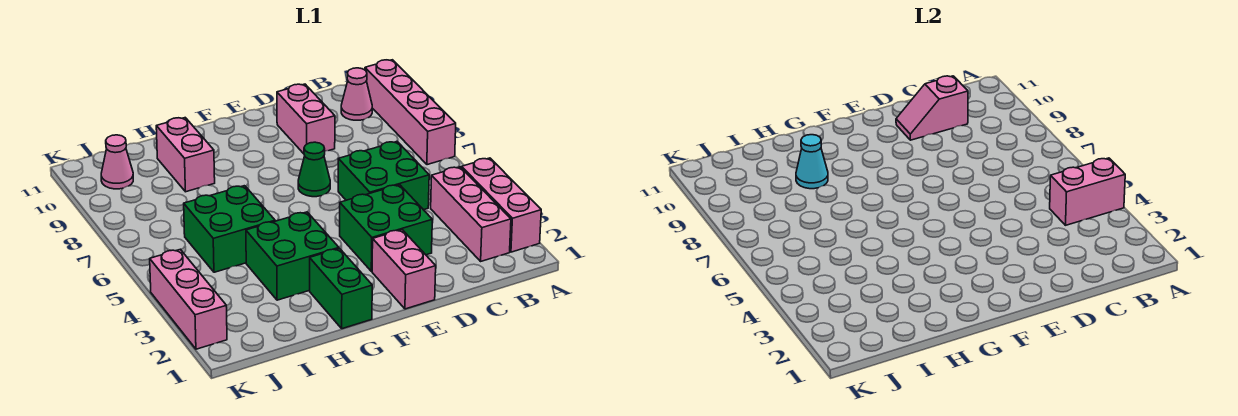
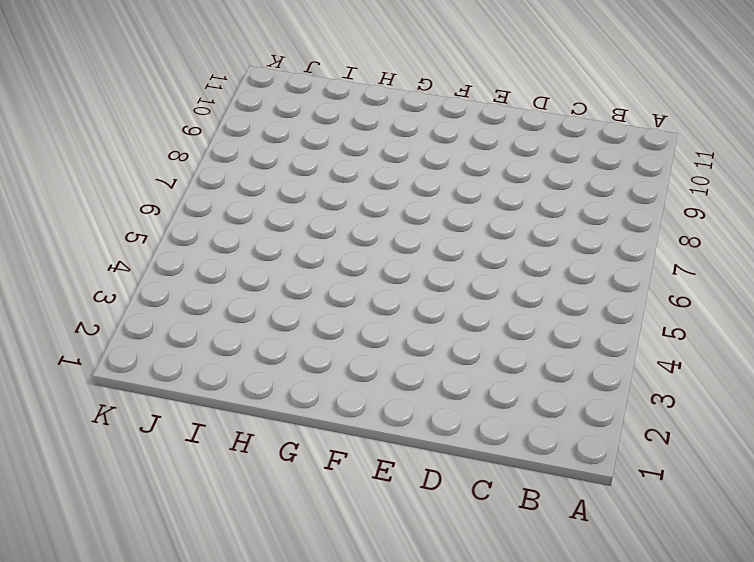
none -> pink brick A2:A4 level 1
none -> pink brick A7:A10 level 1
none -> pink brick B2:B4 level 1

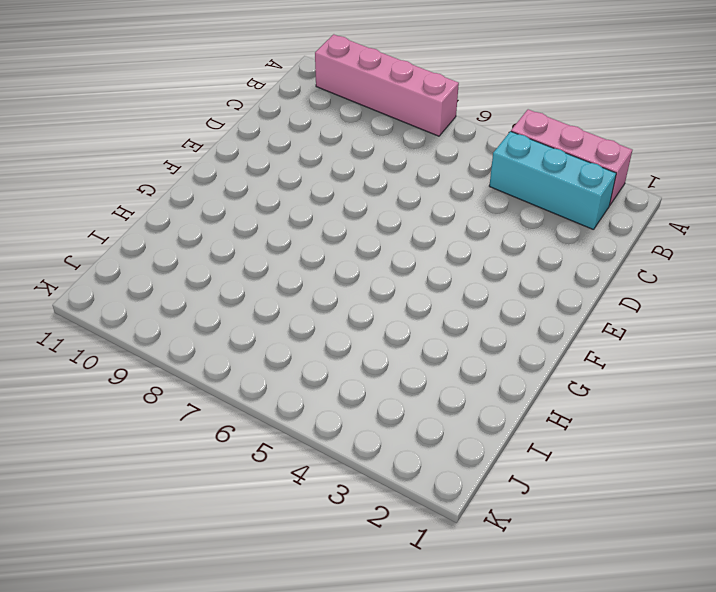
cyan brick B2:B4 level 1 -> pink brick B2:B4 level 1
none -> pink cone B10 level 1
none -> green brick C5:D6 level 1
none -> green brick D3:E4 level 1

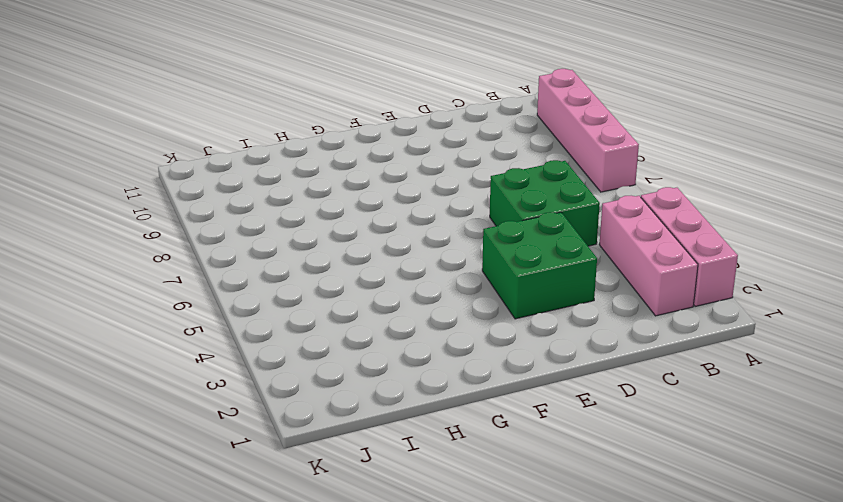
none -> pink cone B10 level 1
none -> pink brick D9:D10 level 1
none -> pink brick E1:E2 level 1

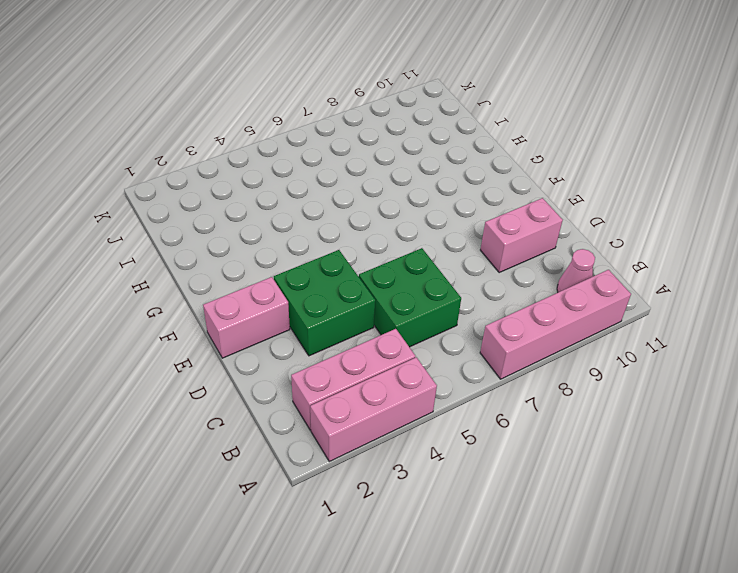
none -> green cone E7 level 1
none -> green brick G1:G2 level 1
none -> green brick G3:H4 level 1

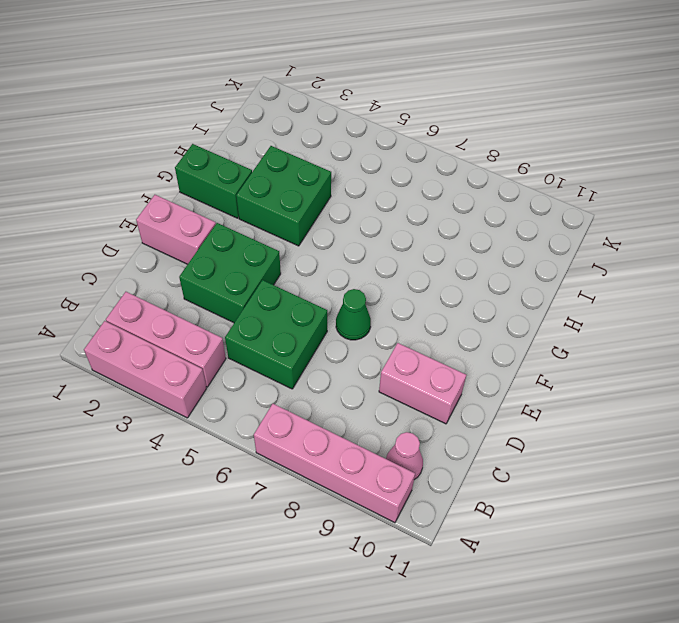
none -> green brick H5:I6 level 1
none -> pink brick H9:H10 level 1
none -> pink cone J10 level 1

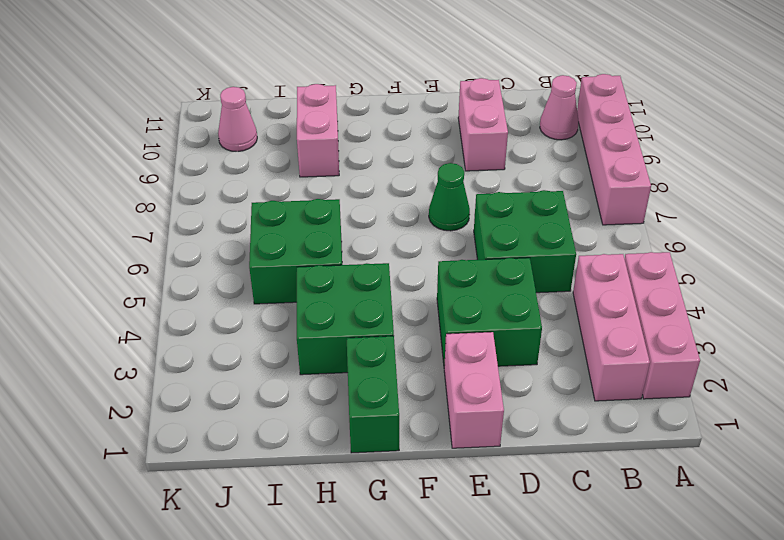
none -> pink brick K2:K4 level 1
none -> pink brick A4:B4 level 2
none -> pink slope C10:D10 level 2 top C

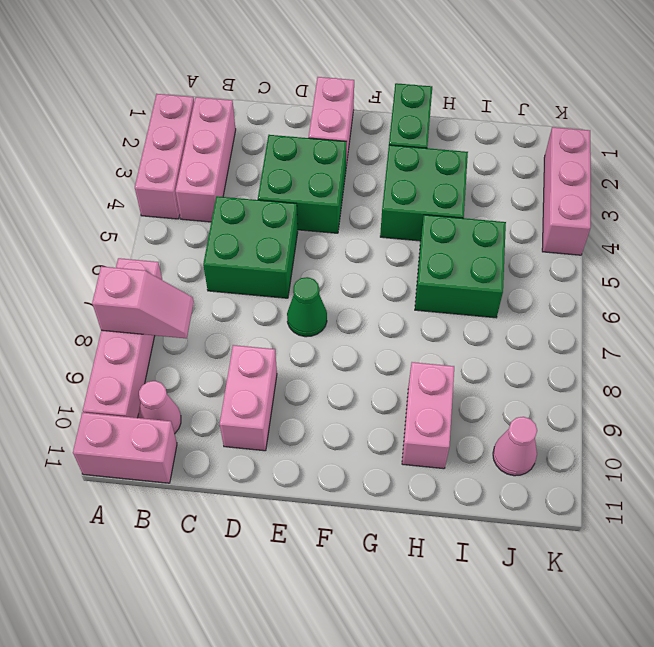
pink slope A8:B8 level 2 top A -> pink slope C10:D10 level 2 top C
pink brick A11:B11 level 1 -> pink brick A4:B4 level 2
none -> cyan cone H9 level 2

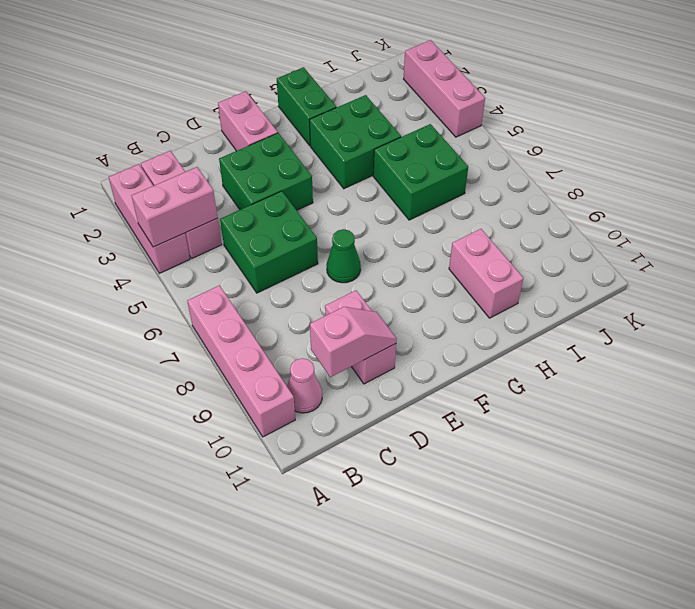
none -> pink cone J10 level 1
none -> cyan cone H9 level 2

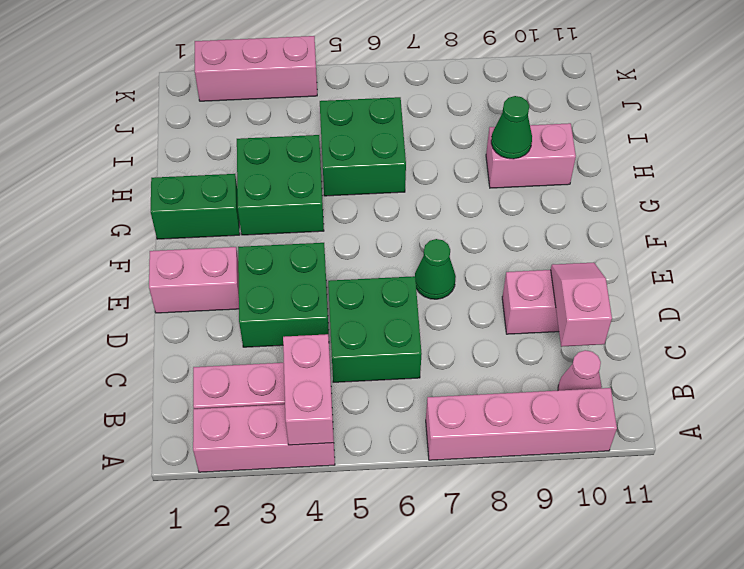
green cone H9 level 2 -> cyan cone H9 level 2
none -> pink cone J10 level 1

